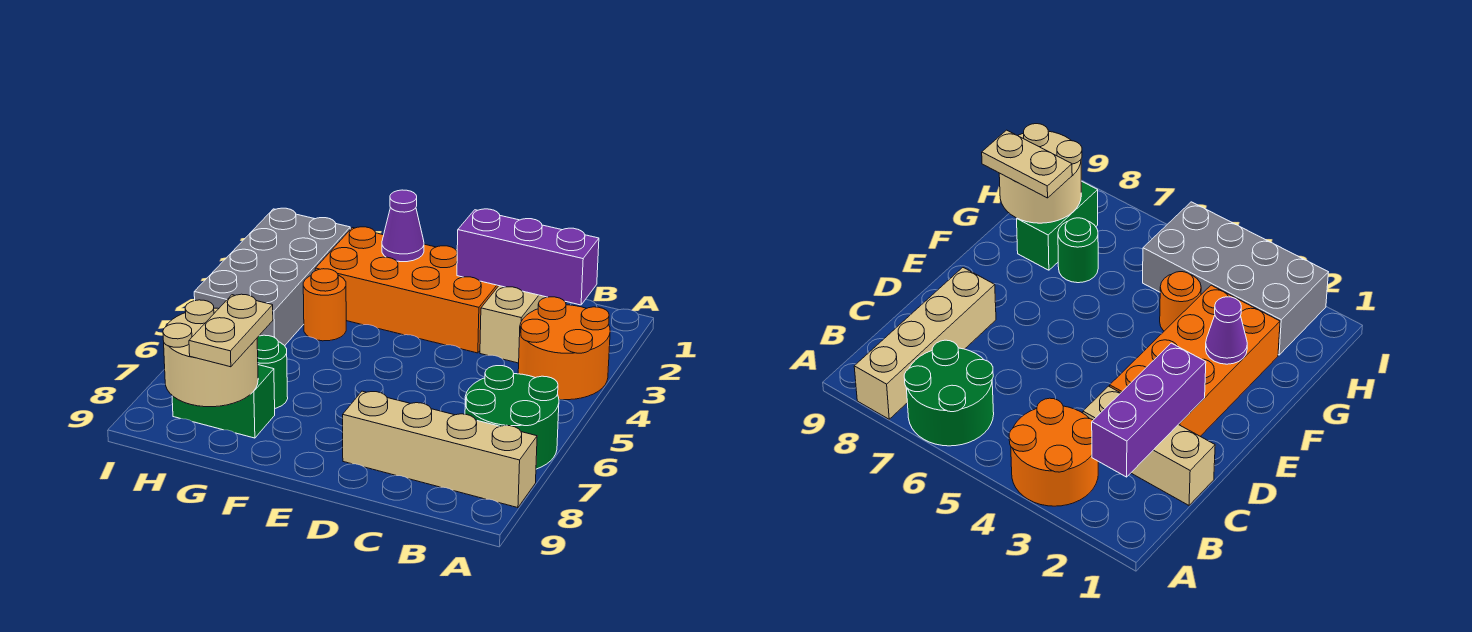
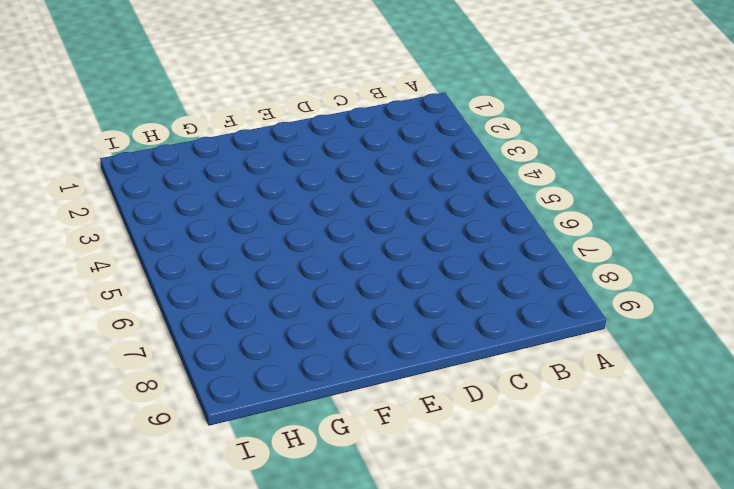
none -> orange round brick A3:B4 level 1
none -> green round brick A6:B7 level 1
none -> tan brick A8:D8 level 1

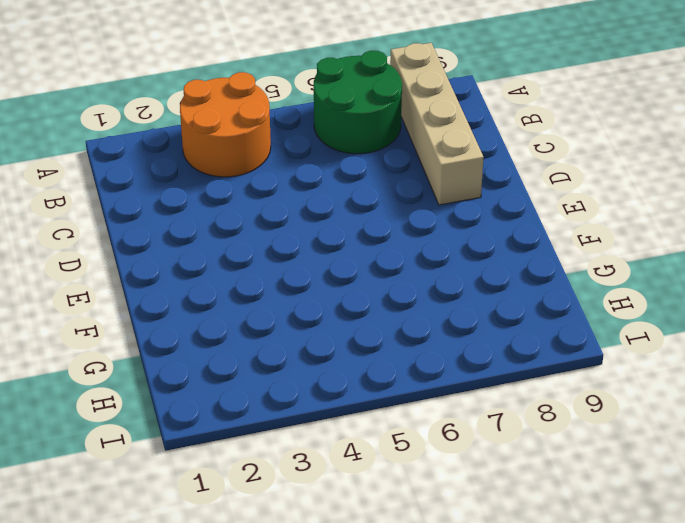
none -> tan brick C1:C3 level 1
none -> orange brick D2:G3 level 1
none -> orange round brick G4 level 1

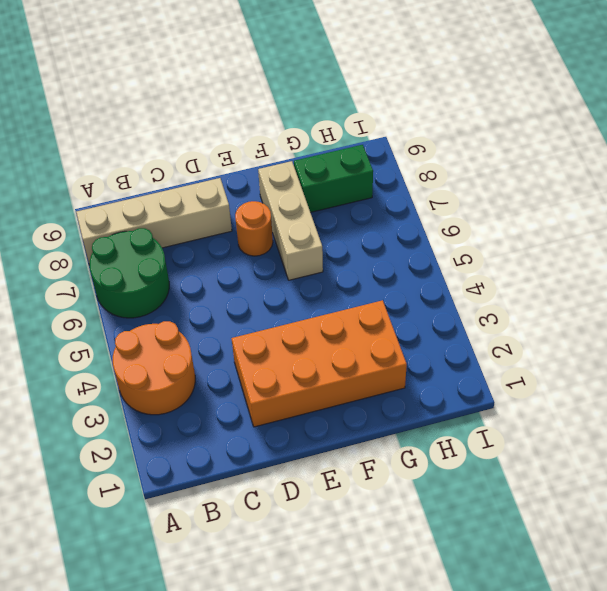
orange round brick E7 level 1 -> orange round brick G4 level 1
tan brick F6:F8 level 1 -> tan brick C1:C3 level 1
none -> green round brick G7 level 1
none -> grey brick H2:I5 level 1
none -> purple brick B2:D2 level 2

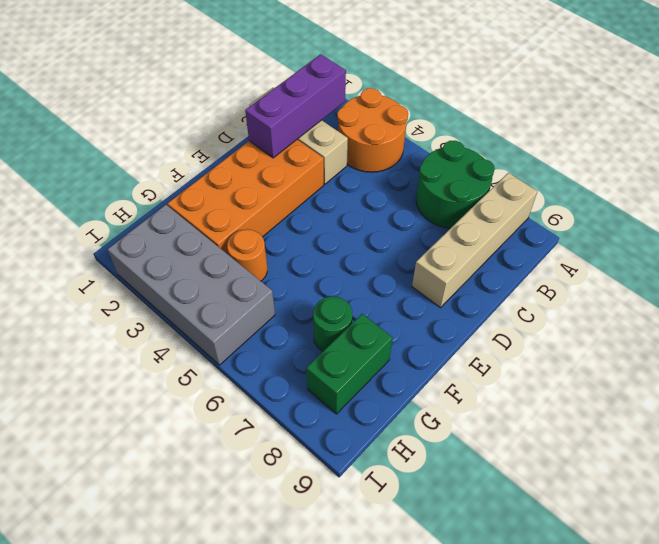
none -> purple cone F2 level 2
none -> tan round brick G8:H9 level 2
none -> tan plate G8:G9 level 3

